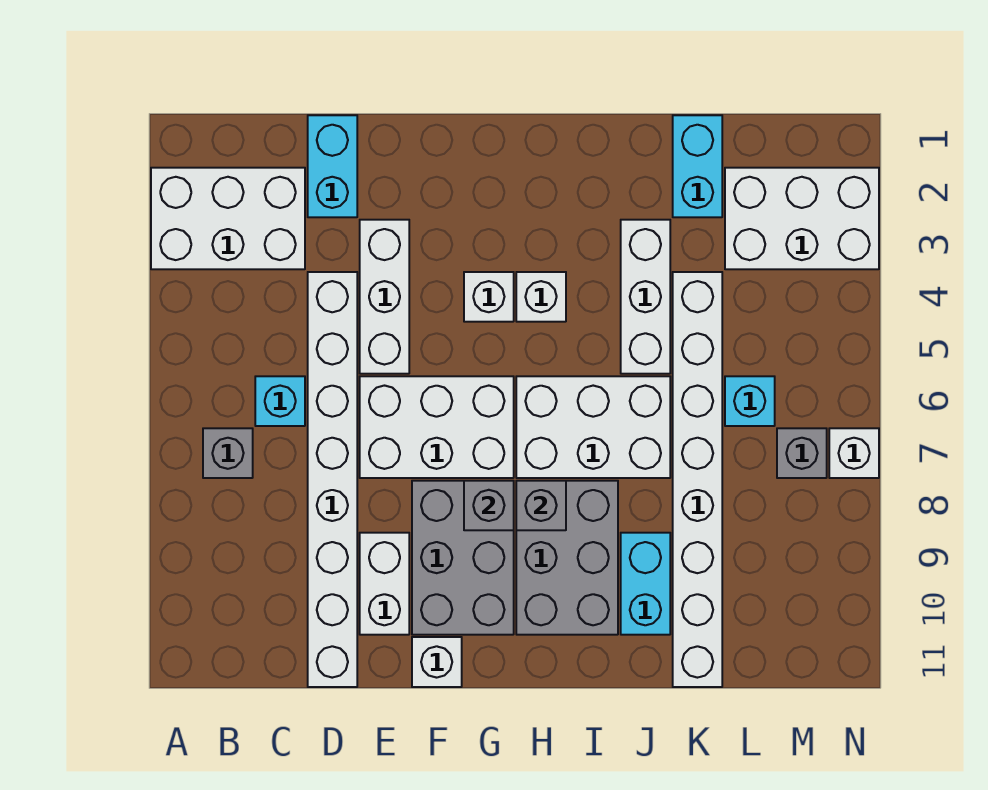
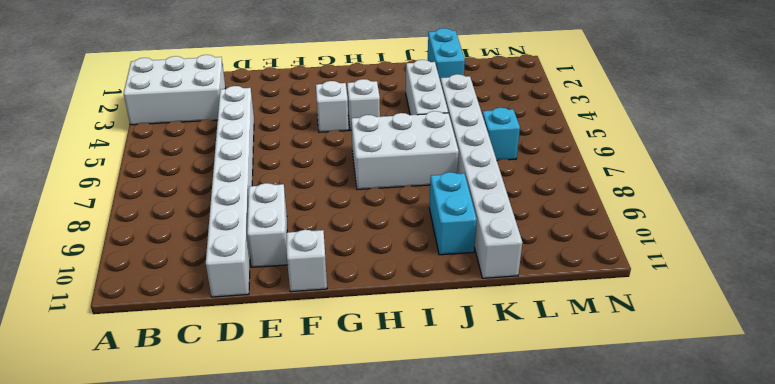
none -> grey brick B7 level 1
none -> cyan brick C6 level 1
none -> cyan brick D1:D2 level 1

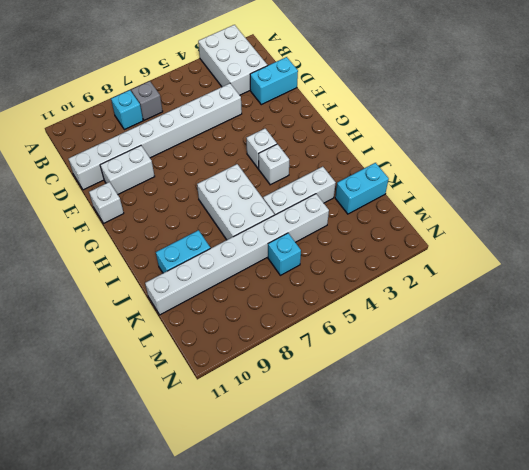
cyan brick B8 level 1 -> cyan brick C6 level 1
none -> white brick E3:E5 level 1
none -> white brick E6:G7 level 1
none -> grey brick F8:G10 level 1

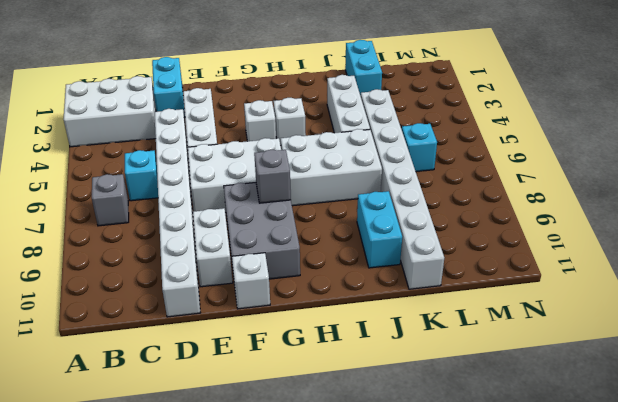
none -> grey brick H8:I10 level 1
none -> white brick L2:N3 level 1
none -> grey brick M7 level 1

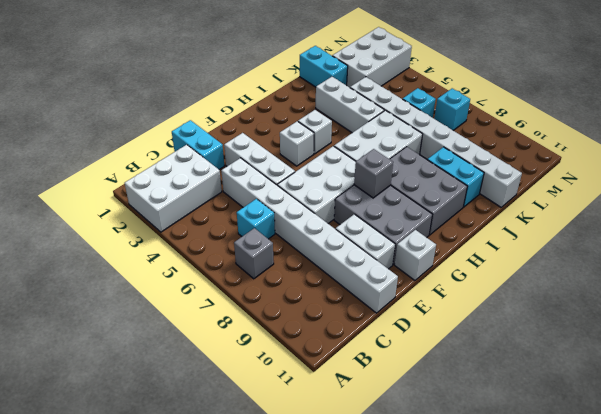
cyan brick M7 level 1 -> grey brick M7 level 1
none -> white brick N7 level 1
none -> grey brick H8 level 2

